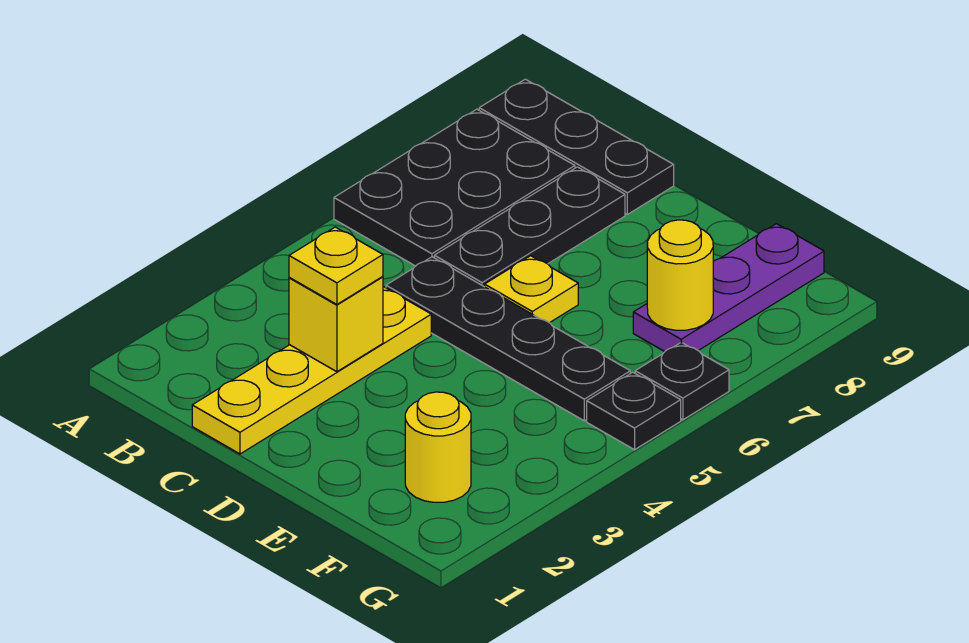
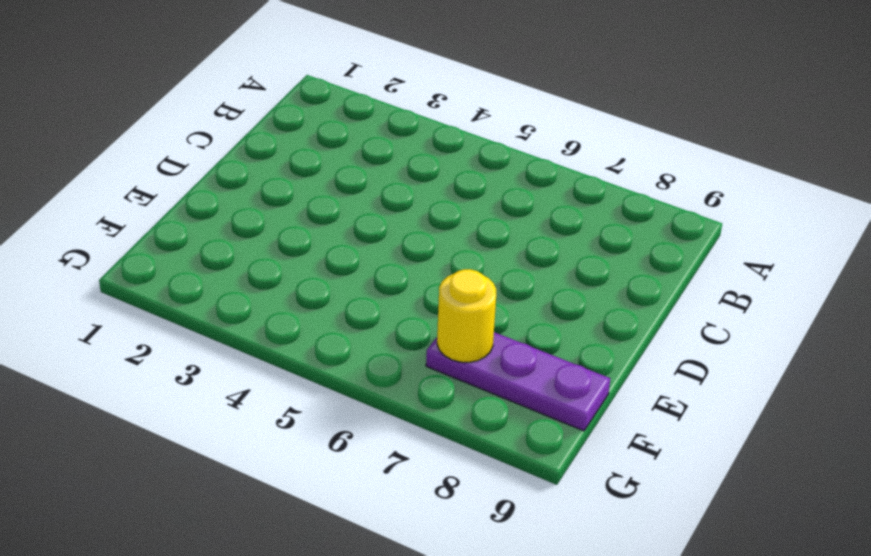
none -> black plate A6:B8 level 1
none -> black plate A9:C9 level 1
none -> yellow plate C1:C4 level 1

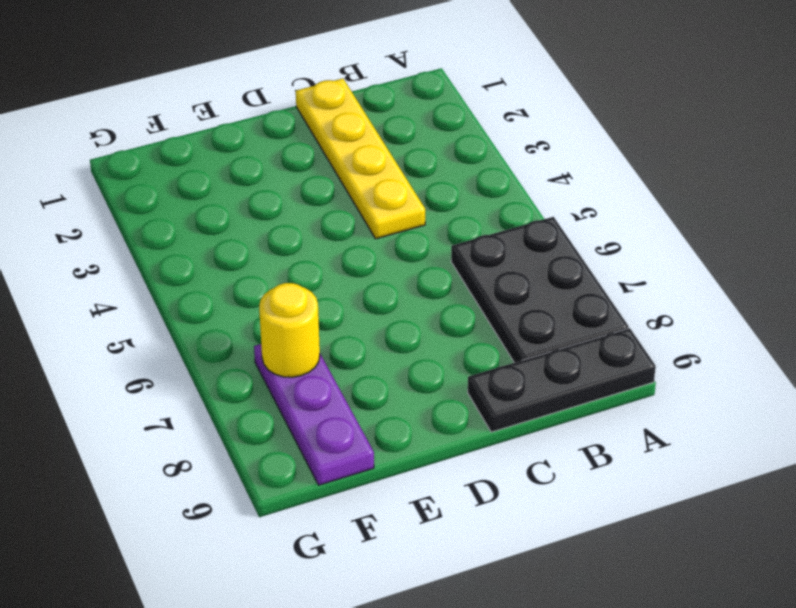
none -> black plate C5:F5 level 1
none -> black plate C6:C8 level 1
none -> yellow plate D6 level 1

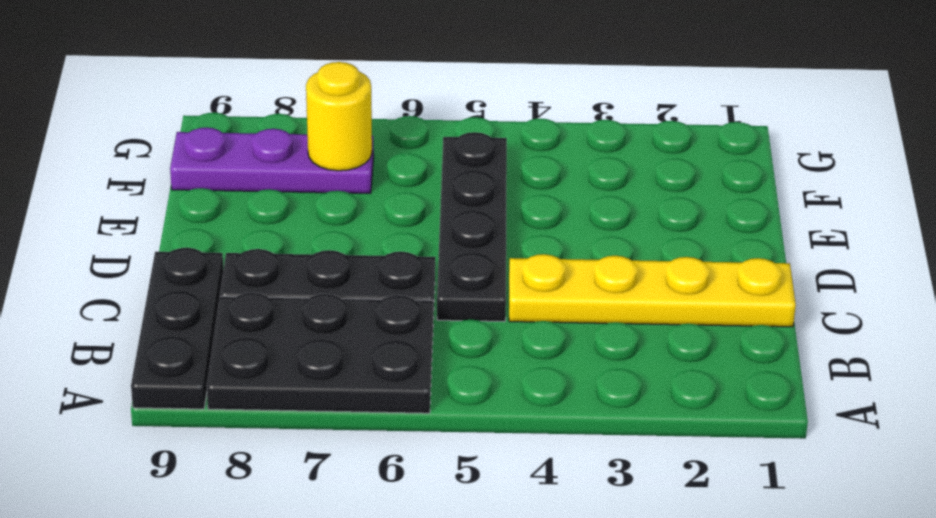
none -> yellow plate D6 level 1
none -> yellow round brick F2 level 1
none -> black plate G5 level 1

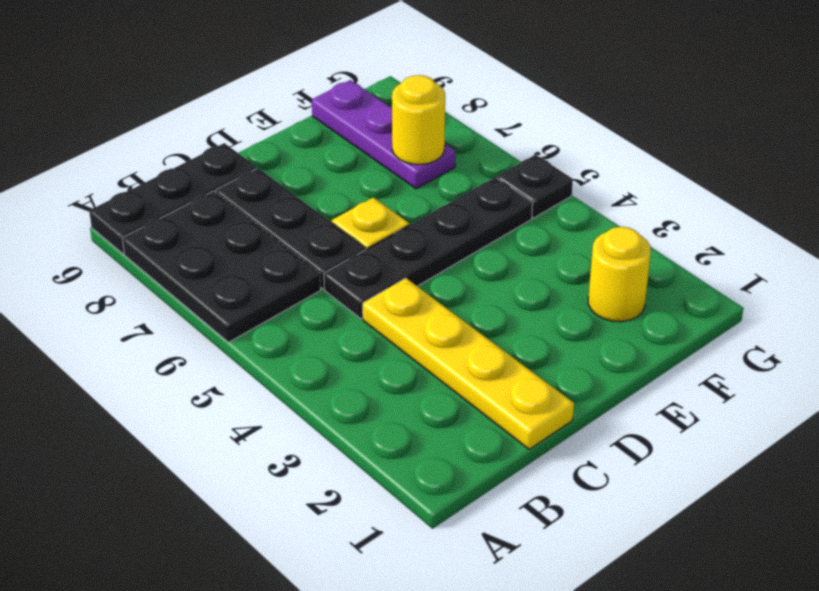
none -> black plate G6 level 1
none -> yellow brick C3 level 2
none -> yellow plate C3 level 3

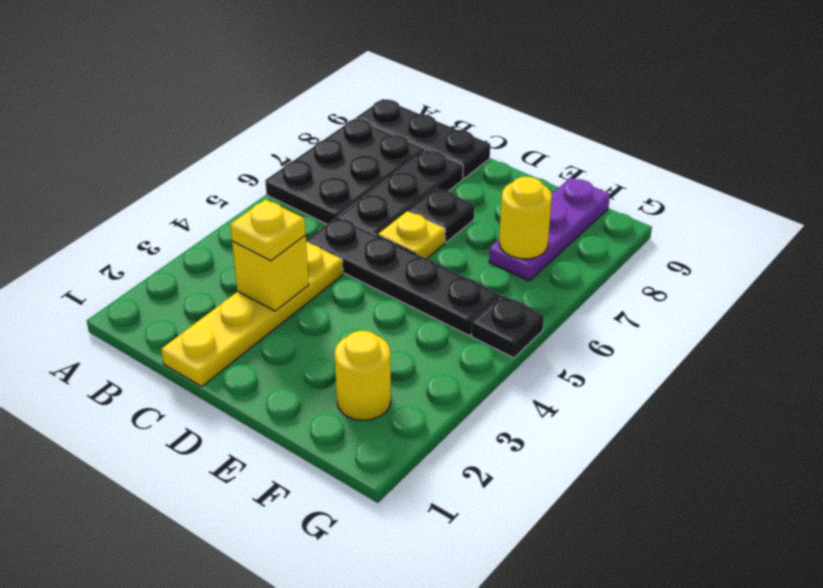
black plate D7 level 1 -> black plate G6 level 1

